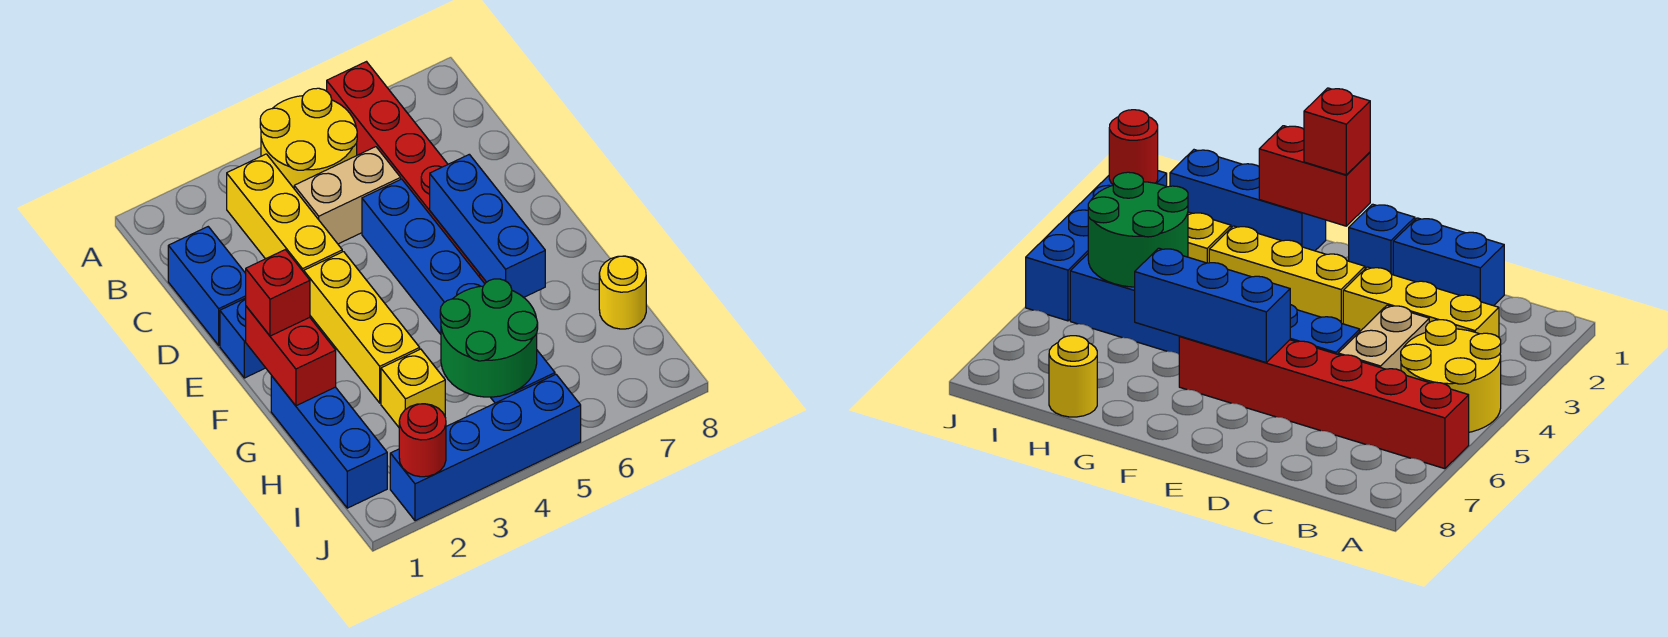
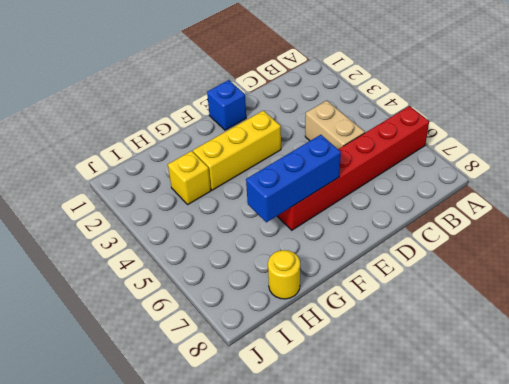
none -> yellow round brick A4:B5 level 1
none -> yellow brick B3:D3 level 1
none -> blue brick C1:D1 level 1

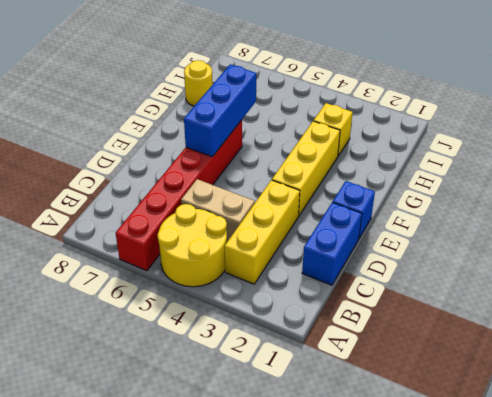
none -> blue brick D5:I5 level 1
none -> blue brick G1:I1 level 1
none -> blue brick J2:J5 level 1

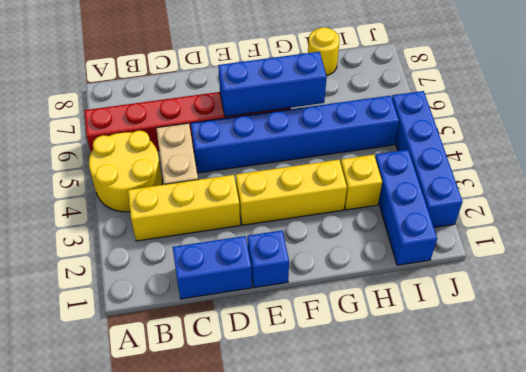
blue brick I1:I3 level 1 -> blue brick G1:I1 level 1
none -> red brick F1:G1 level 2
none -> green round brick H4:I5 level 2
none -> red round brick J2 level 2

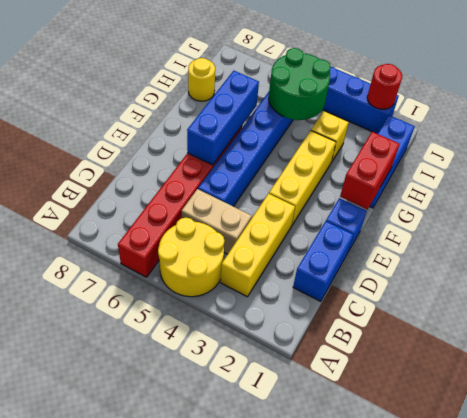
none -> red brick F1 level 3

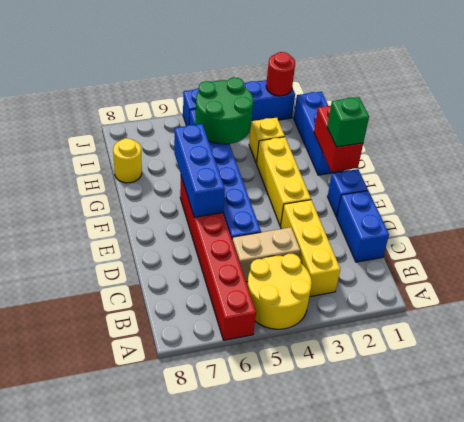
green brick F1 level 3 -> red brick F1 level 3

